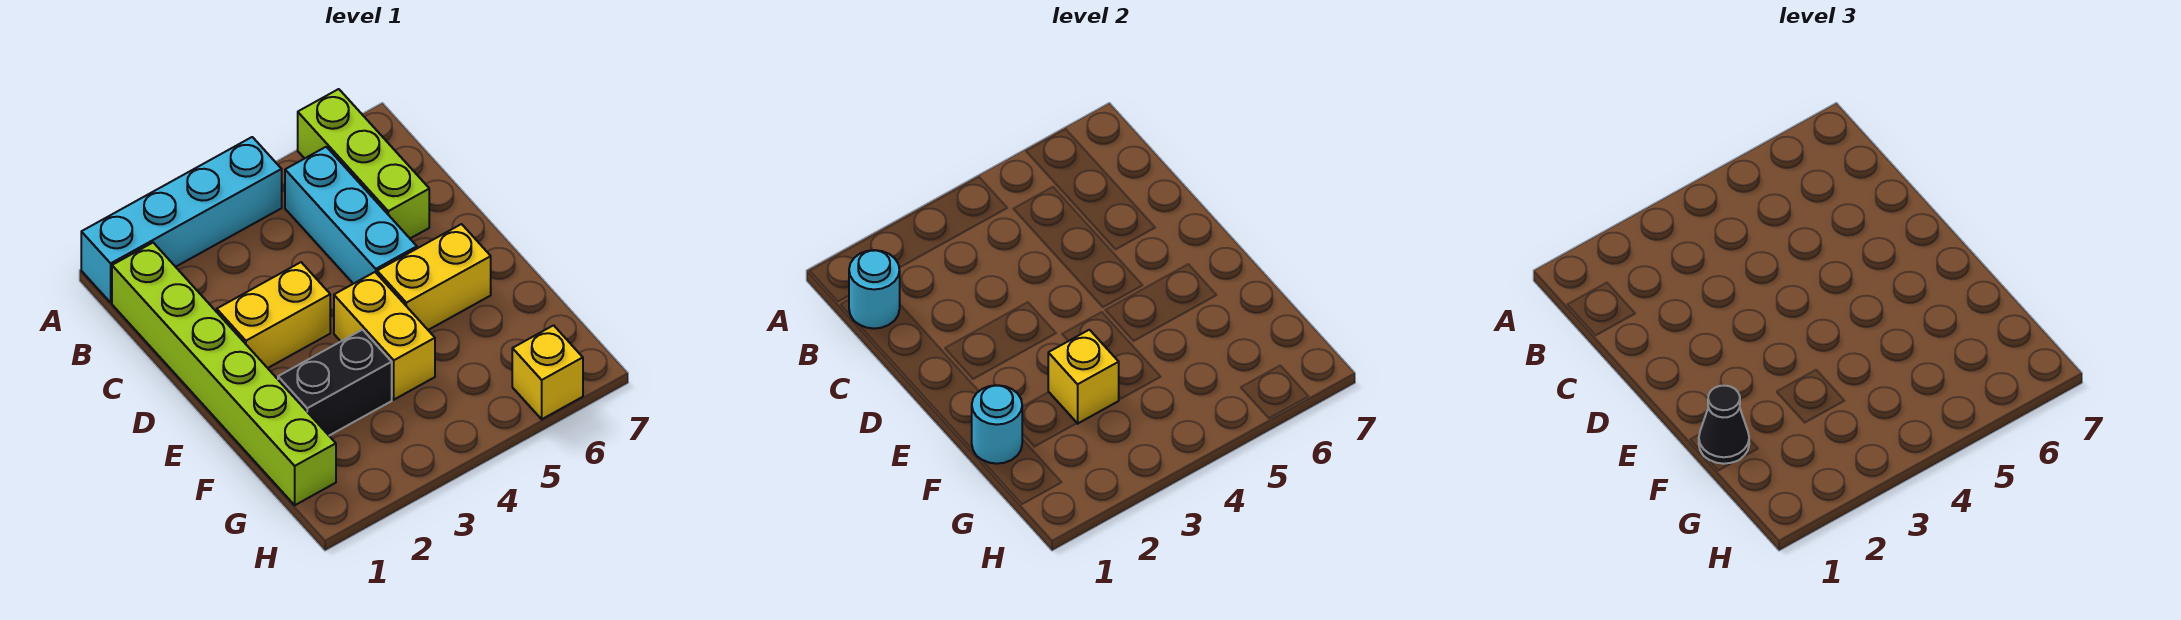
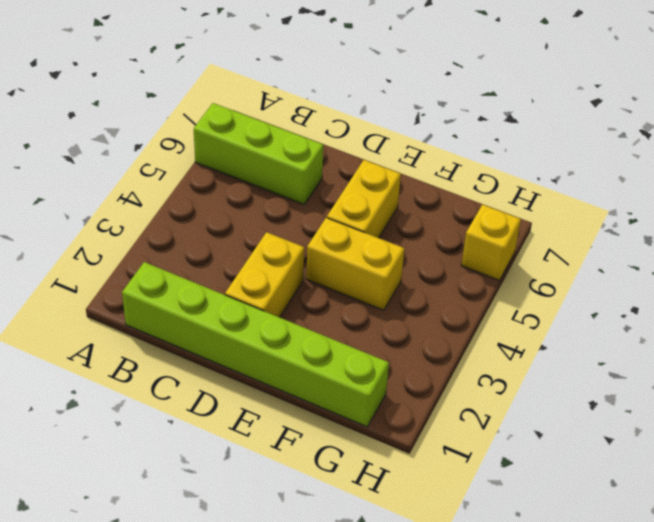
none -> cyan brick A1:A4 level 1
none -> cyan brick B5:D5 level 1
none -> black brick F2:F3 level 1

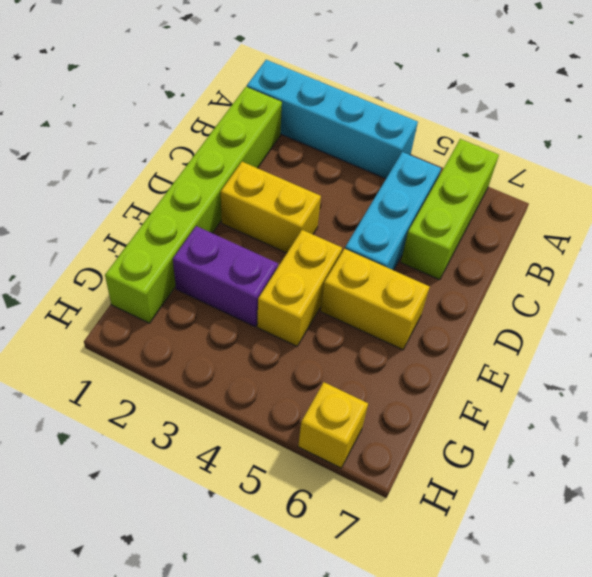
purple brick F2:F3 level 1 -> black brick F2:F3 level 1
none -> cyan round brick B1 level 2
none -> cyan round brick F1 level 2
none -> yellow brick F3 level 2

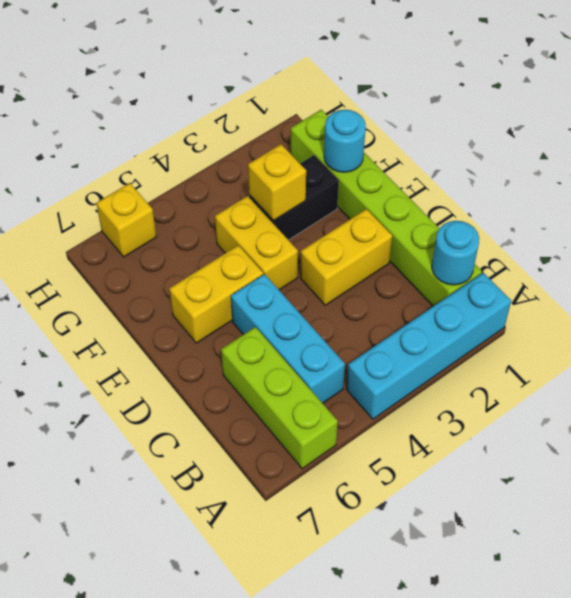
none -> black cone F1 level 3

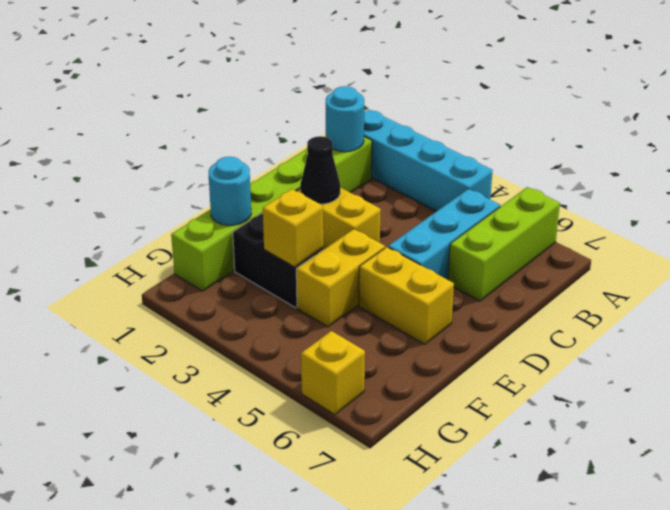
black cone D2 level 2 -> black cone F1 level 3

